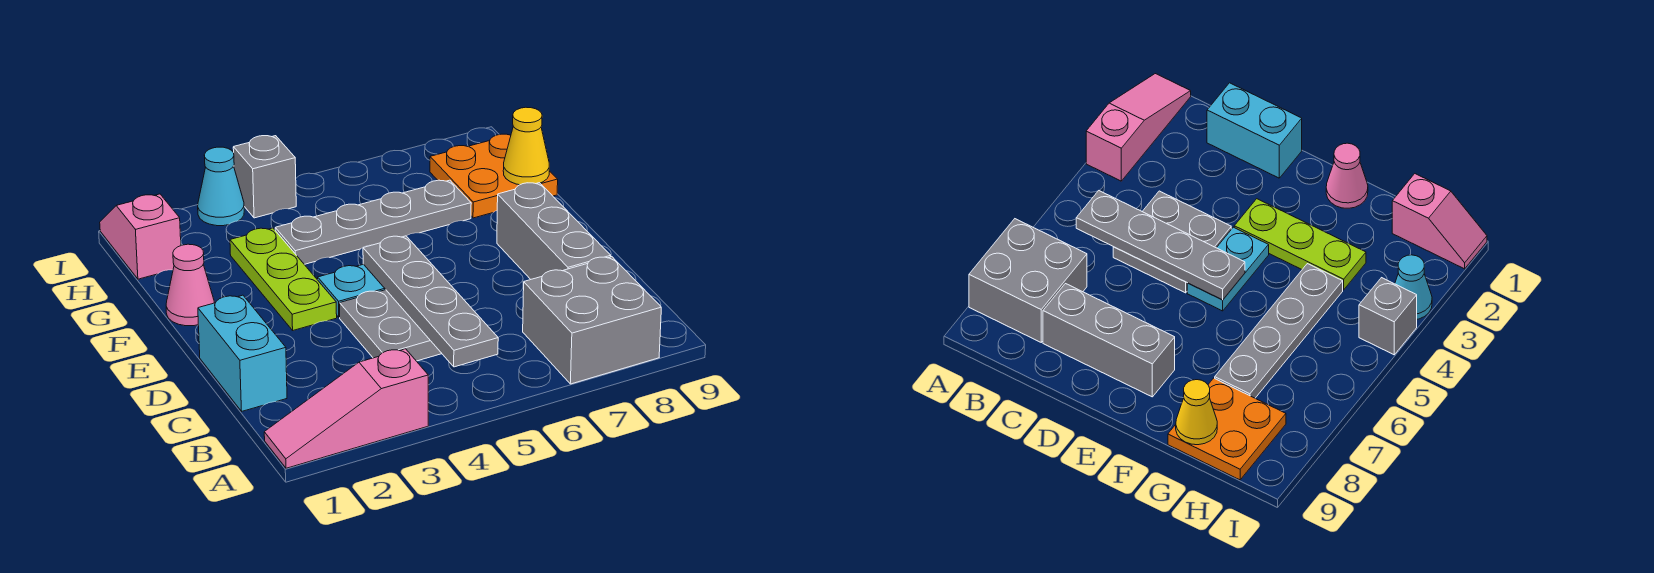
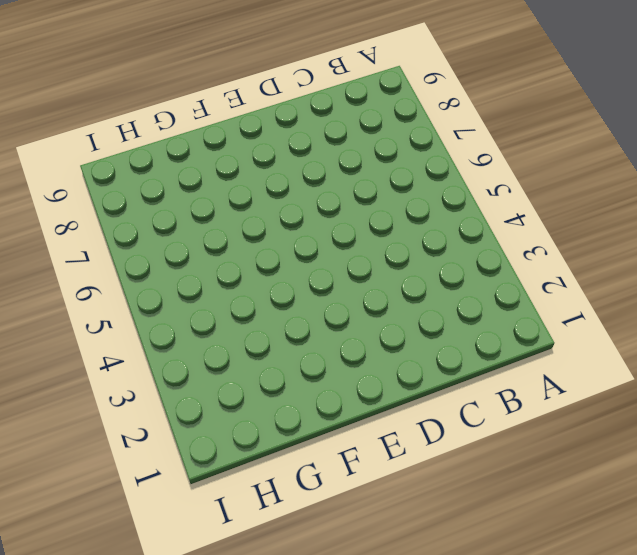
none -> pink slope A1:A3 level 1 top 3
none -> grey brick A7:B8 level 1
none -> cyan brick C1:D1 level 1

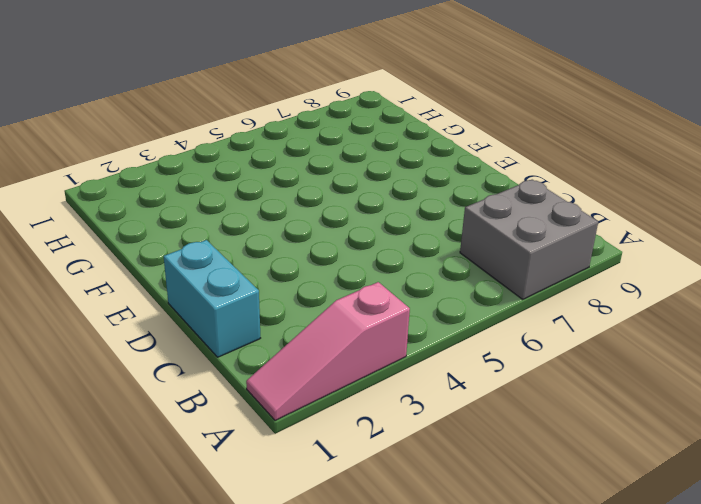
none -> grey plate C4:D5 level 1
none -> grey brick C8:E8 level 1
none -> lime plate E3:G3 level 1

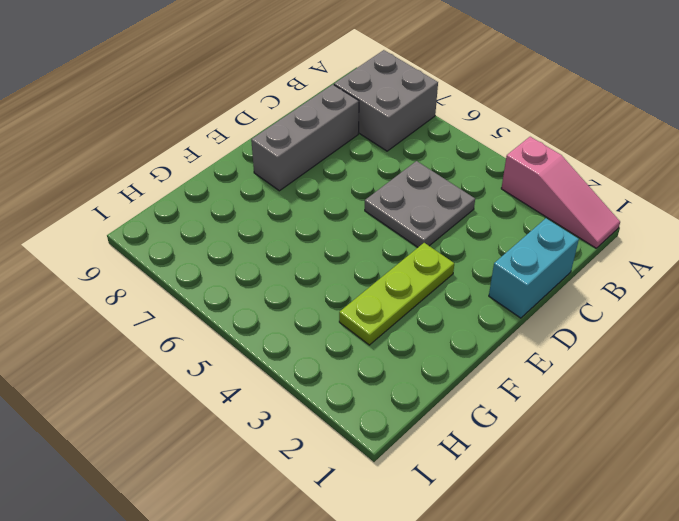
none -> cyan plate E4:E5 level 1
none -> pink cone F1 level 1
none -> grey plate G4:G7 level 1

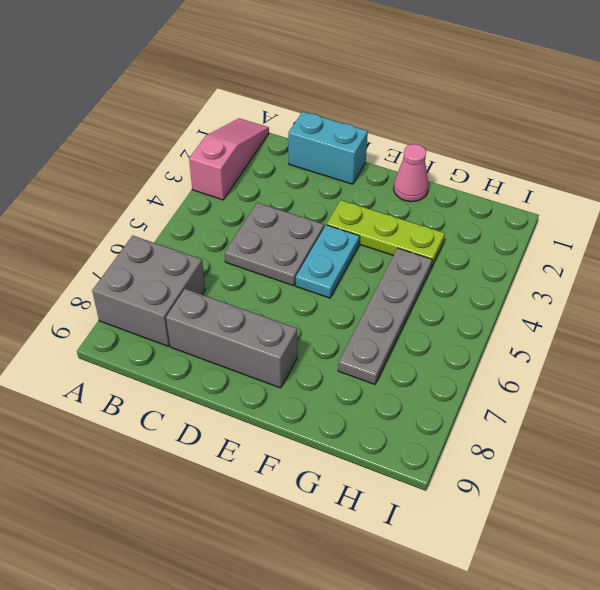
none -> orange plate G8:H9 level 1
none -> pink slope H1:I1 level 1 top H
none -> cyan cone I3 level 1

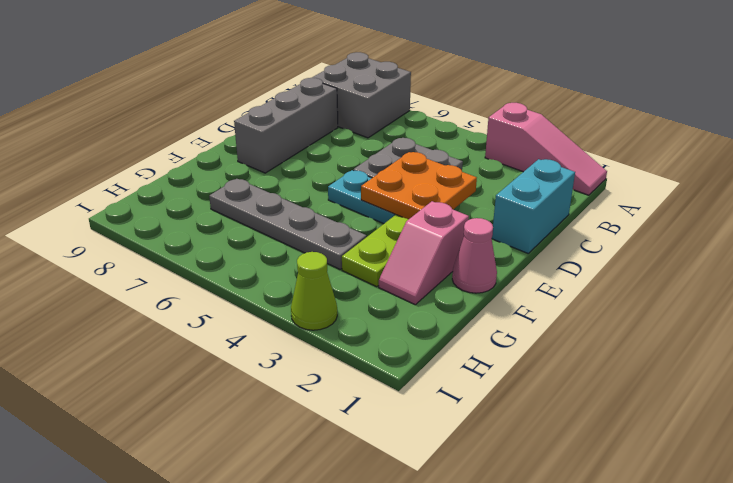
orange plate D3:E4 level 2 -> orange plate G8:H9 level 1
pink slope F2:G2 level 1 top F -> pink slope H1:I1 level 1 top H
lime cone I3 level 1 -> cyan cone I3 level 1
none -> grey brick I4 level 1
none -> grey plate B5:E5 level 2
none -> yellow cone G9 level 2

